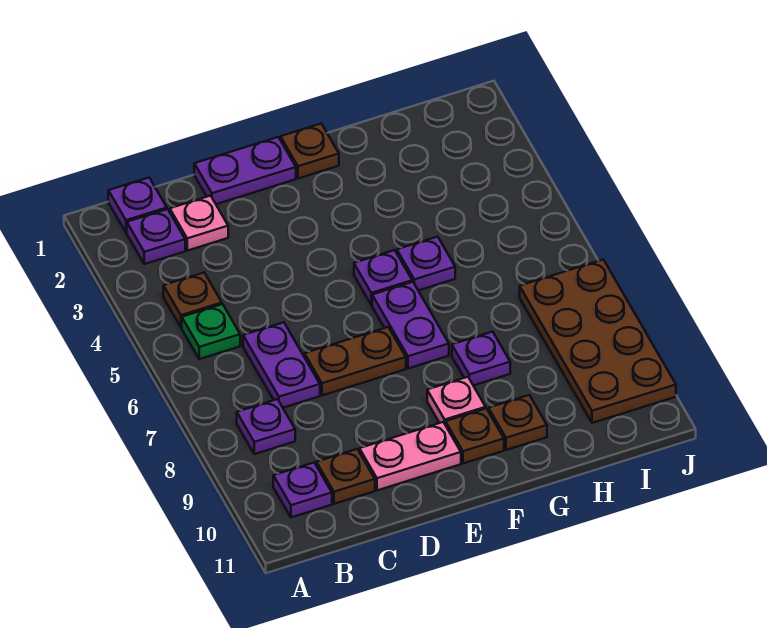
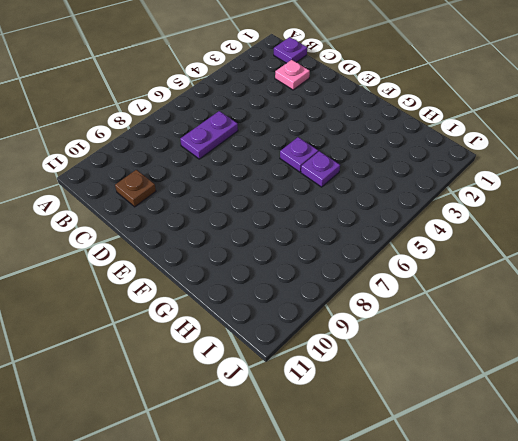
none -> purple plate B2 level 1
none -> brown plate B4 level 1
none -> green plate B5 level 1

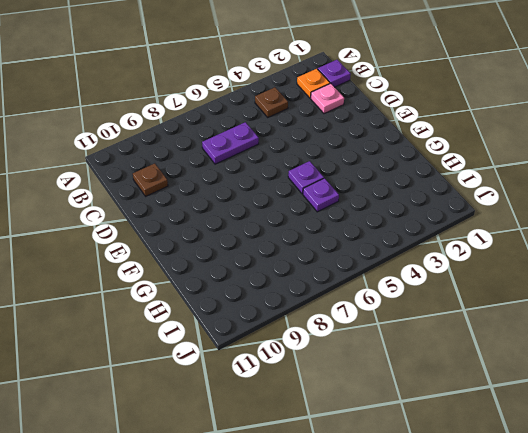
orange plate B2 level 1 -> purple plate B2 level 1
none -> green plate B5 level 1
none -> purple plate B8 level 1
none -> purple plate B10 level 1

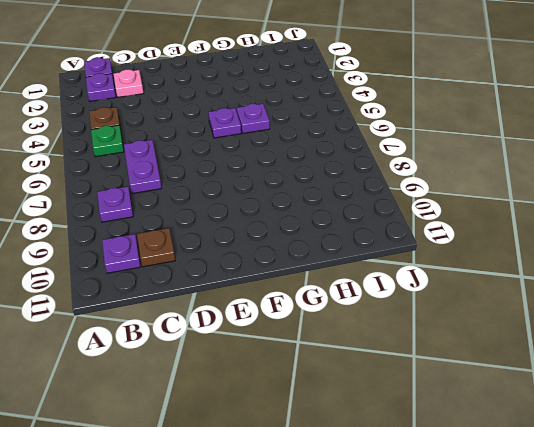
none -> purple plate D1:E1 level 1
none -> brown plate D7:E7 level 1
none -> pink plate D10:E10 level 1

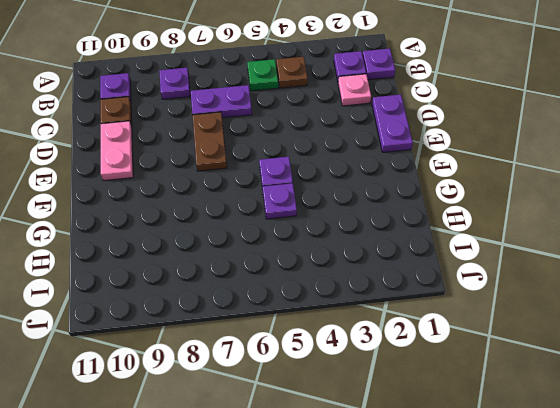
none -> brown plate F1 level 1
none -> purple plate F6:F7 level 1
none -> pink plate F9 level 1

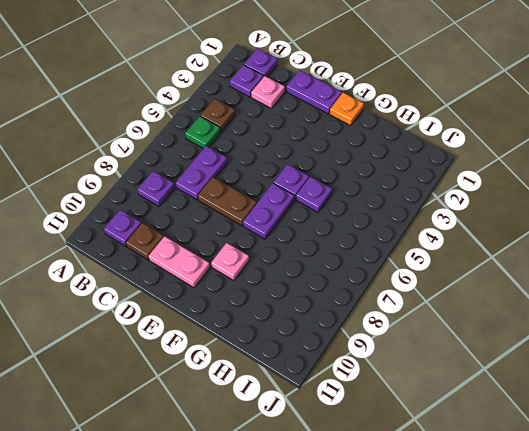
orange plate F1 level 1 -> brown plate F1 level 1
none -> brown plate F10 level 1
none -> purple plate G8 level 1
none -> brown plate G10 level 1

